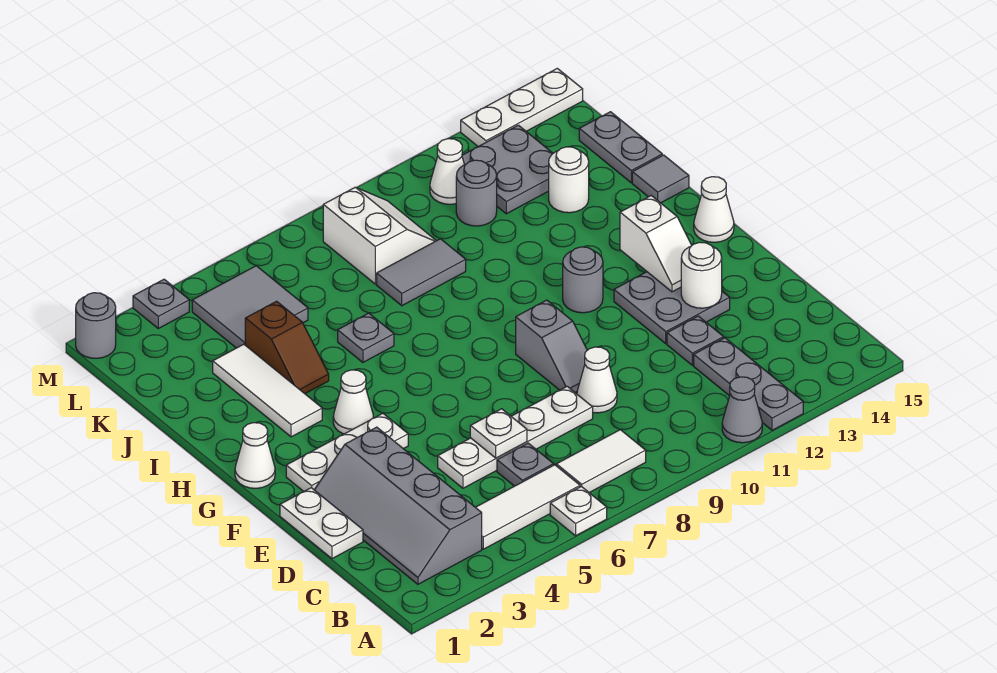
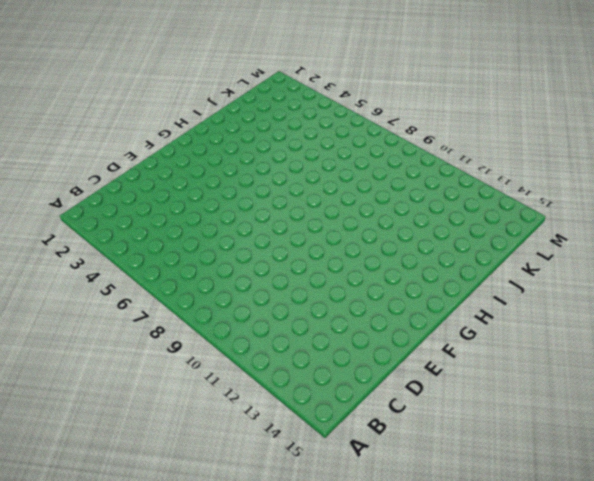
none -> white plate A6 level 1
none -> grey cone A11 level 1
none -> grey plate A12:C12 level 1
none -> grey slope B2:E3 level 1 top 3

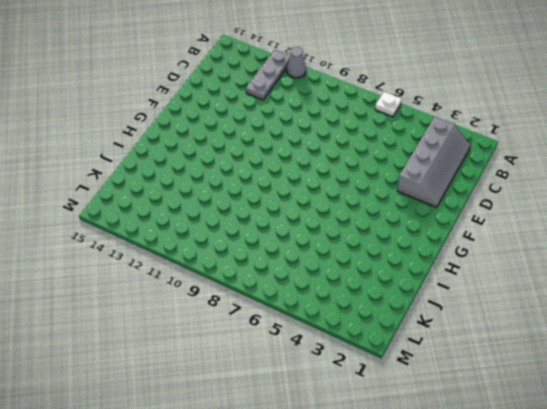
none -> white tile B4:B6 level 1
none -> white tile B7:B8 level 1
none -> grey plate C6 level 1
none -> white plate D1:E1 level 1

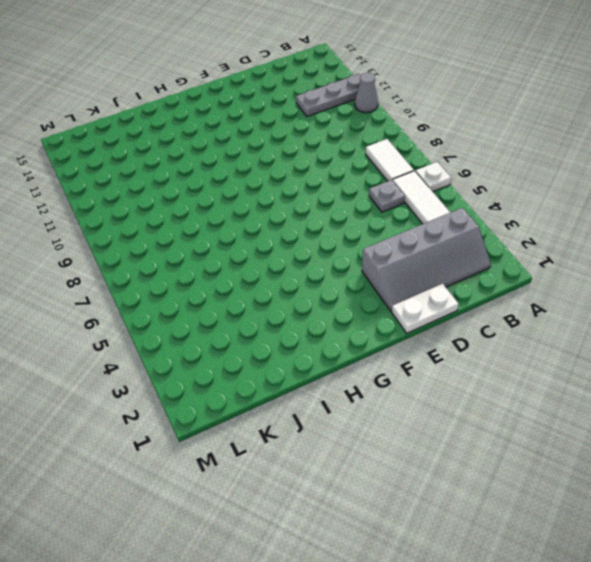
none -> white plate D5:D8 level 1
none -> white cone D9 level 1
none -> grey plate D12 level 1
none -> grey slope E9:F9 level 1 top F

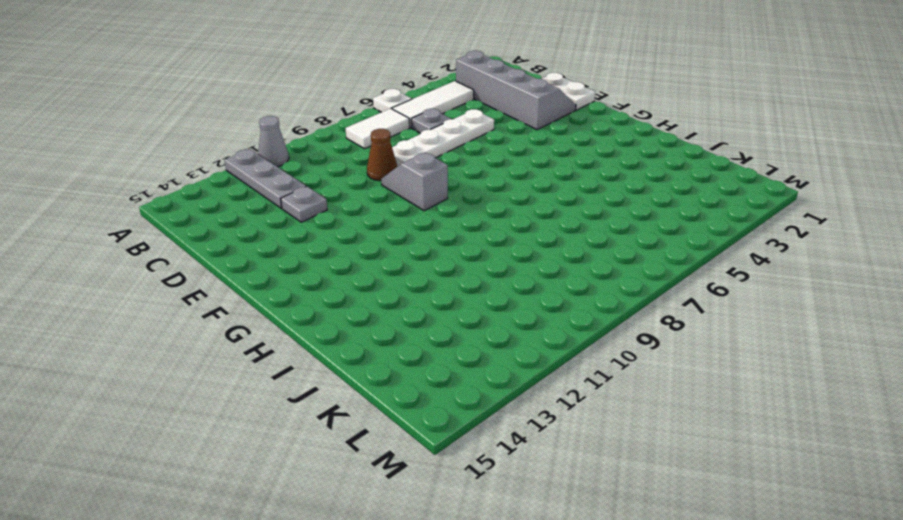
brown cone D9 level 1 -> white cone D9 level 1
none -> grey plate E12:F13 level 1
none -> white plate F2:F4 level 1
none -> white cone G1 level 1
none -> white cone G4 level 1

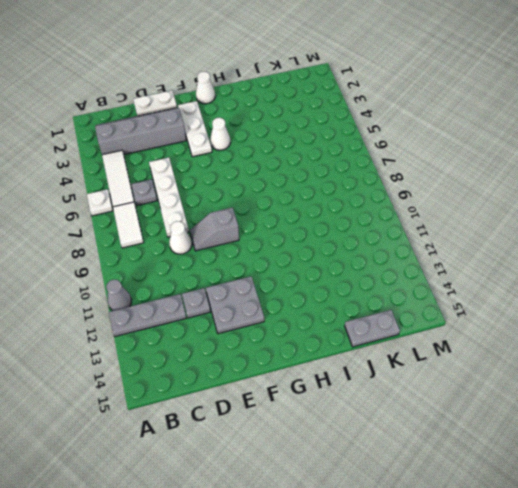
none -> grey round brick G11 level 1
none -> white cone G15 level 1
none -> white tile H3:J3 level 1
none -> brown slope I4:J4 level 1 top J

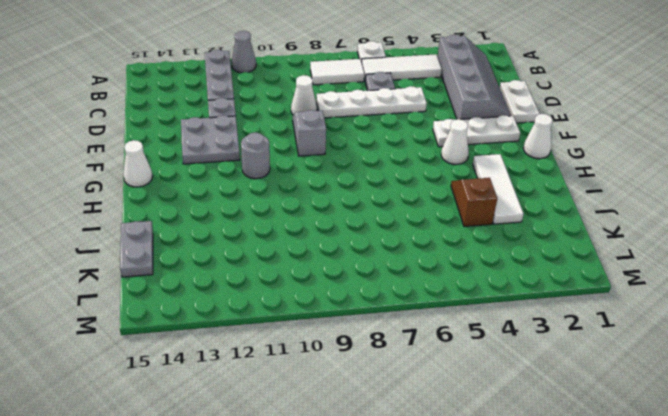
none -> grey plate I6 level 1
none -> grey tile I15 level 1
none -> grey tile J8:J9 level 1
none -> white round brick J13 level 1

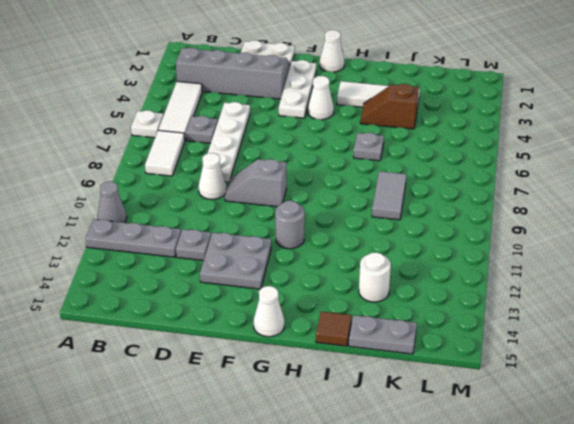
brown tile I15 level 1 -> grey tile I15 level 1
none -> grey tile K4:L5 level 1
none -> white slope K8:L9 level 1 top 8
none -> grey round brick K11 level 1
none -> grey plate K12:L13 level 1

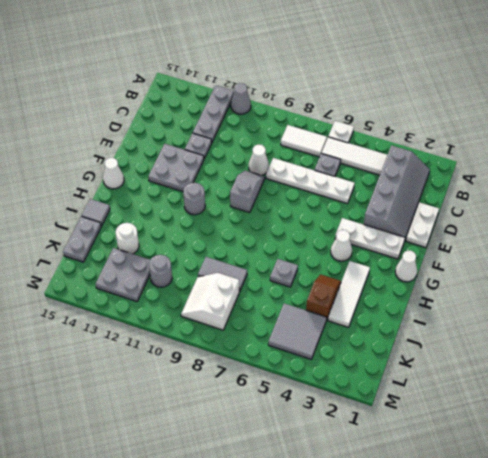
none -> white cone L11 level 1
none -> grey round brick M1 level 1
none -> grey plate M3 level 1
none -> white plate M13:M15 level 1

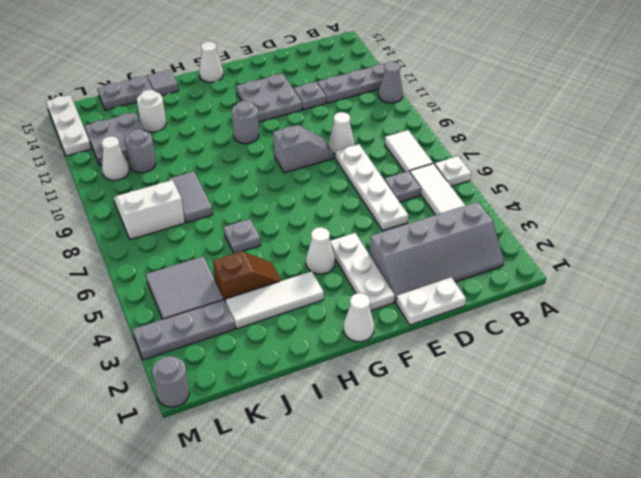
grey plate K3:M3 level 1 -> grey plate M3 level 1
none -> white plate D6 level 2
none -> white round brick E13 level 2
none -> white slope F13:G13 level 2 top G

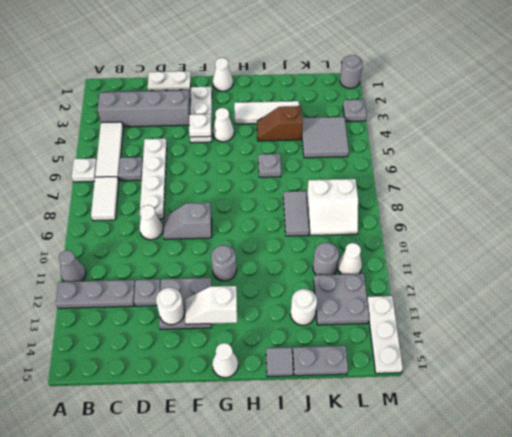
white plate F4 level 2 -> white plate D6 level 2

